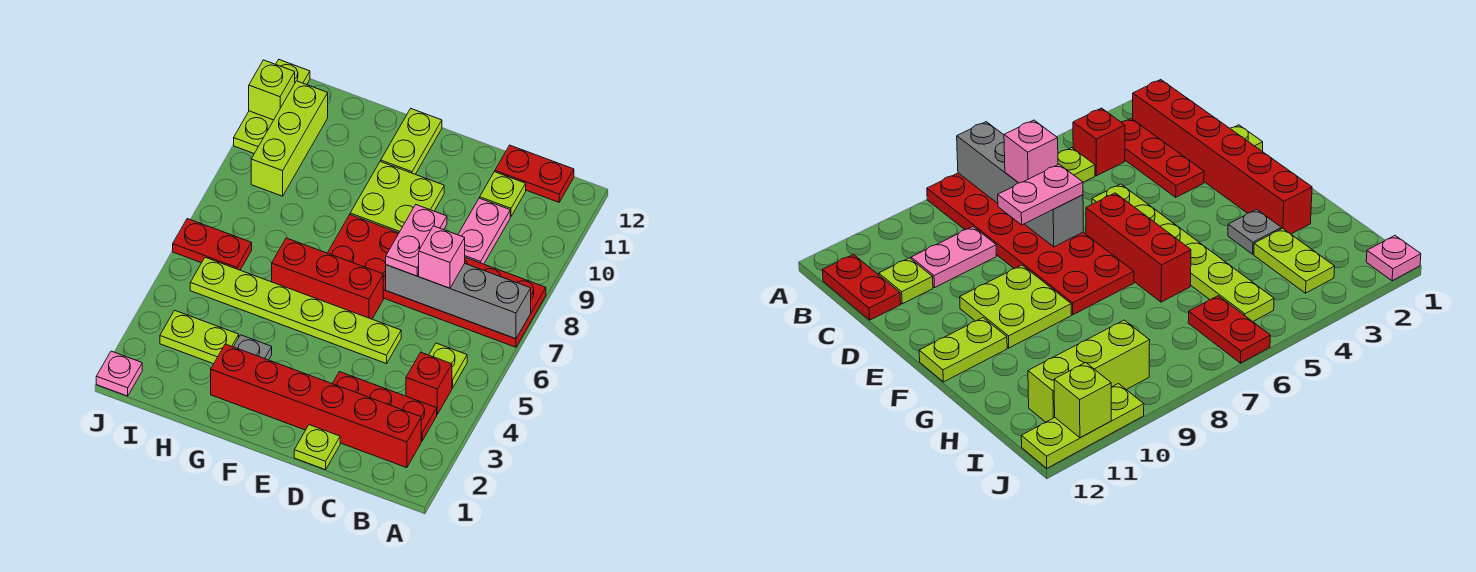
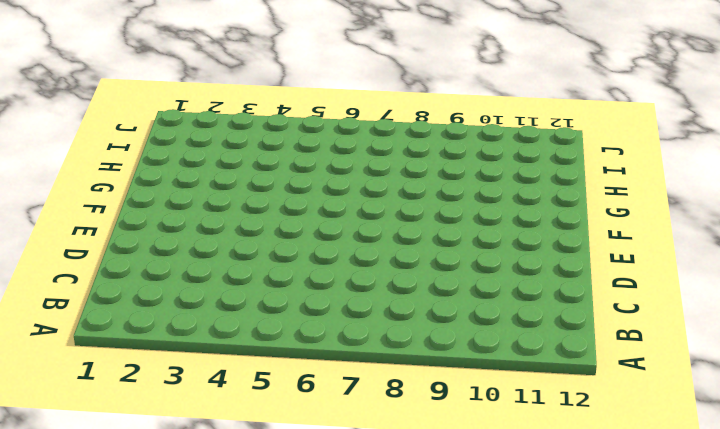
none -> red plate A7:F8 level 1
none -> red brick B2:G2 level 1
none -> red plate B3:D3 level 1

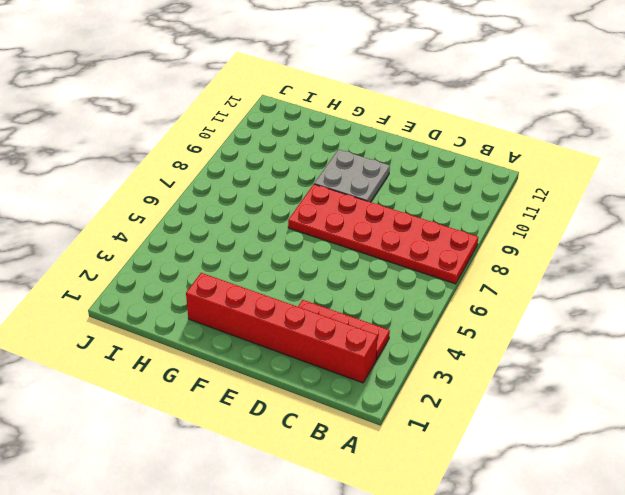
grey plate E9:F10 level 1 -> lime plate E9:F10 level 1
none -> red brick B4 level 1
none -> lime plate B5 level 1
none -> red plate B12:C12 level 1

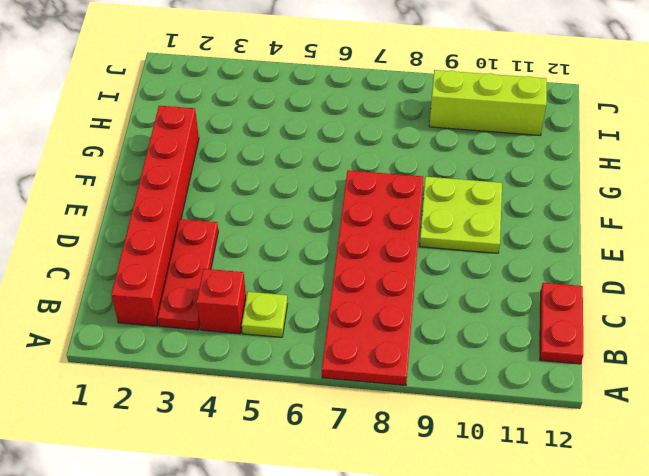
none -> pink plate C9:C10 level 1
none -> lime plate C11 level 1
none -> lime plate D1 level 1

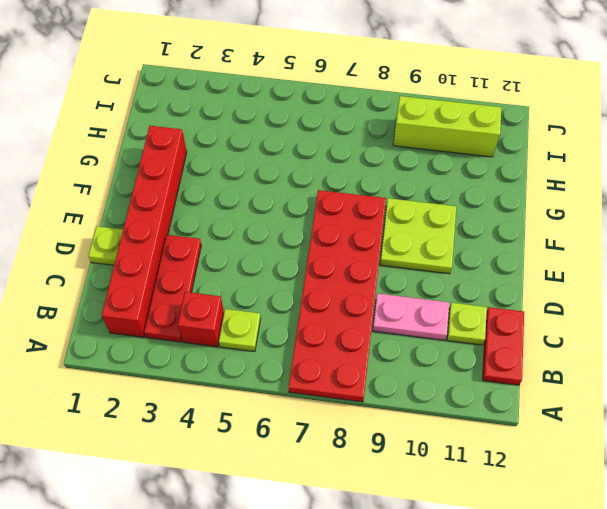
none -> lime plate D5:I5 level 1
none -> red brick E6:G6 level 1
none -> lime plate F11:F12 level 1

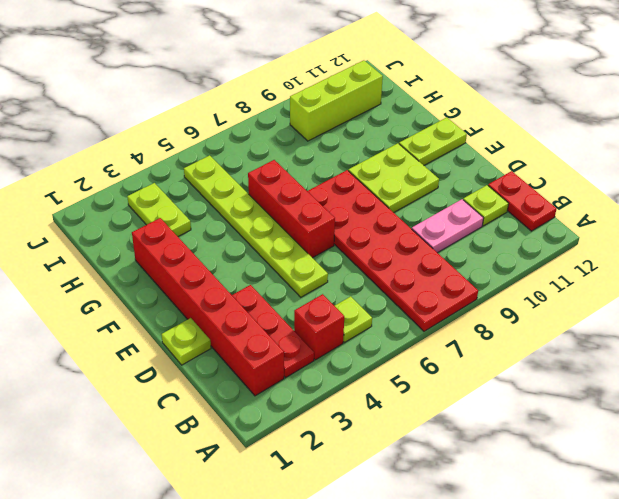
none -> grey plate G3 level 1
none -> red plate I6:J6 level 1
none -> pink plate J1 level 1

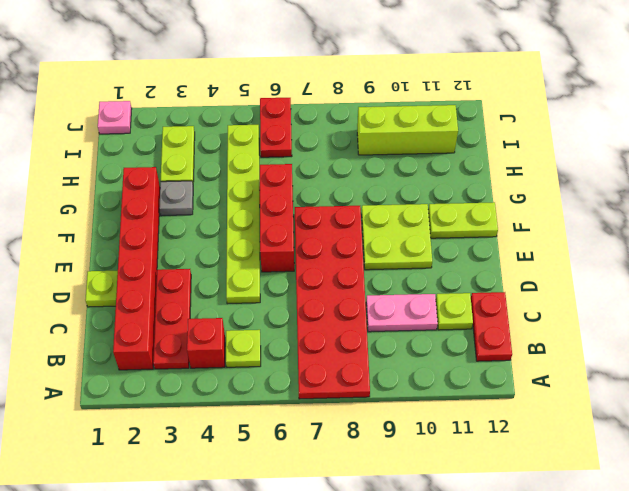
none -> lime plate J10:J12 level 1
none -> grey brick A7:D7 level 2
none -> lime brick J11 level 2

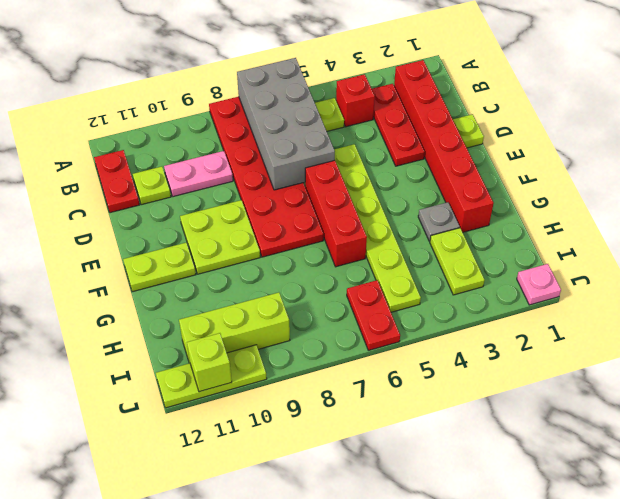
grey brick A6:D7 level 2 -> grey brick A7:D7 level 2
none -> pink brick C7 level 3
none -> pink plate D7:D8 level 3

